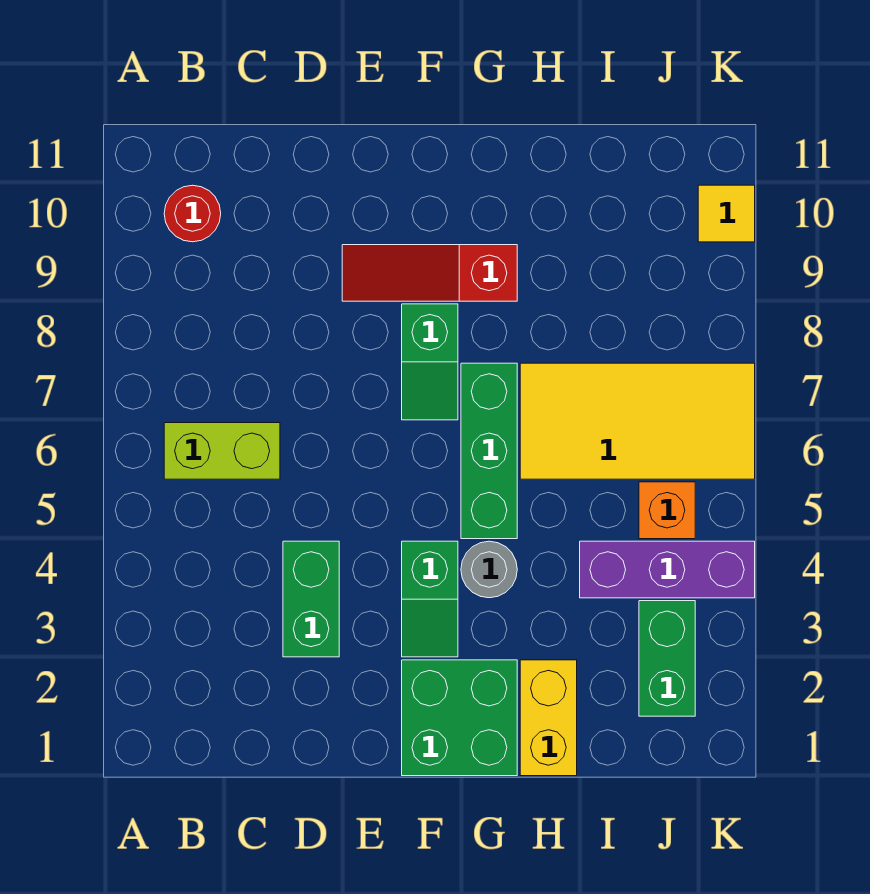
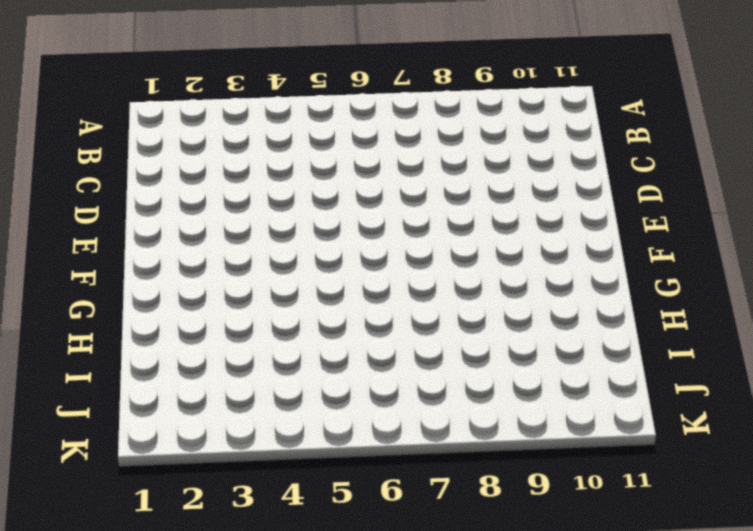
none -> lime brick B6:C6 level 1
none -> red round brick B10 level 1
none -> green brick D3:D4 level 1

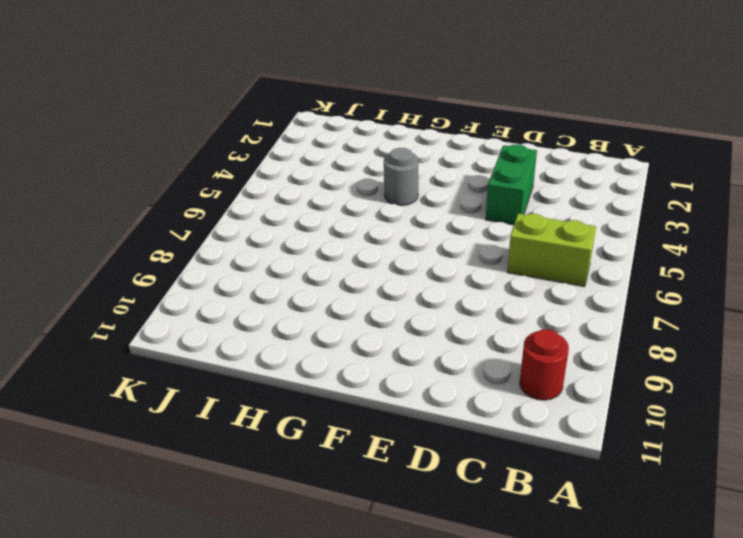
none -> red slope E9:G9 level 1 top G
none -> green brick F1:G2 level 1
none -> green slope F3:F4 level 1 top 4

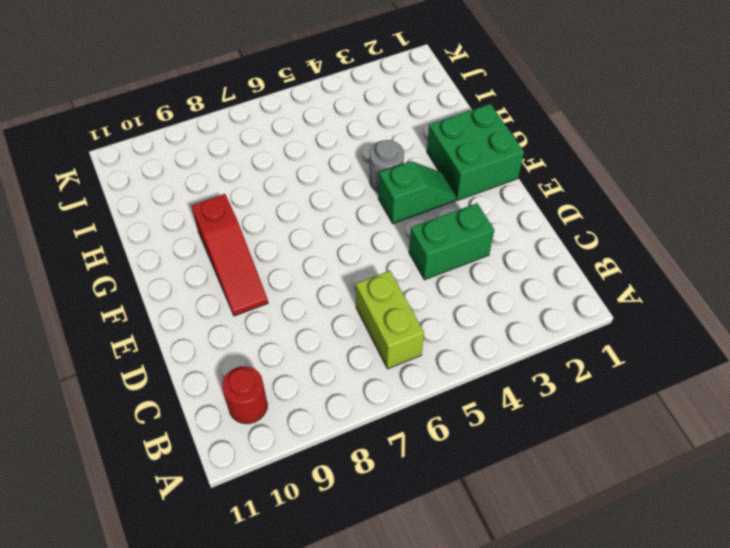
none -> green slope F7:F8 level 1 top 8
none -> green brick G5:G7 level 1
none -> yellow brick H1:H2 level 1

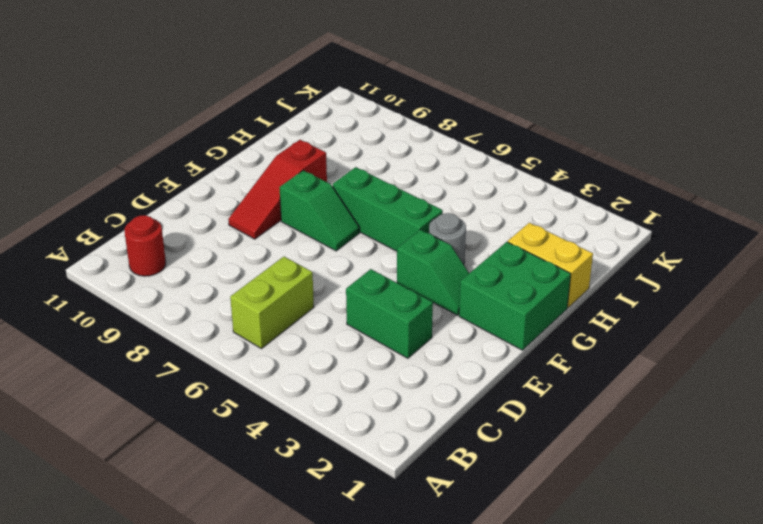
none -> yellow tile H6:K7 level 1
none -> purple brick I4:K4 level 1
none -> green brick J2:J3 level 1

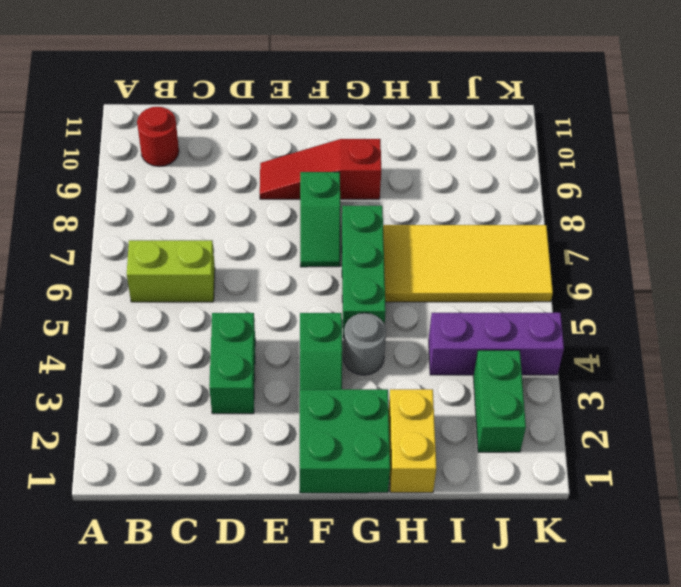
none -> orange brick J5 level 1
none -> yellow tile K10 level 1

